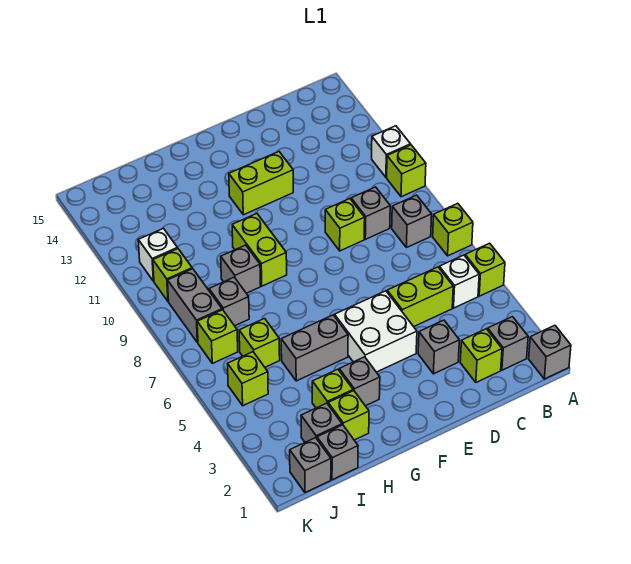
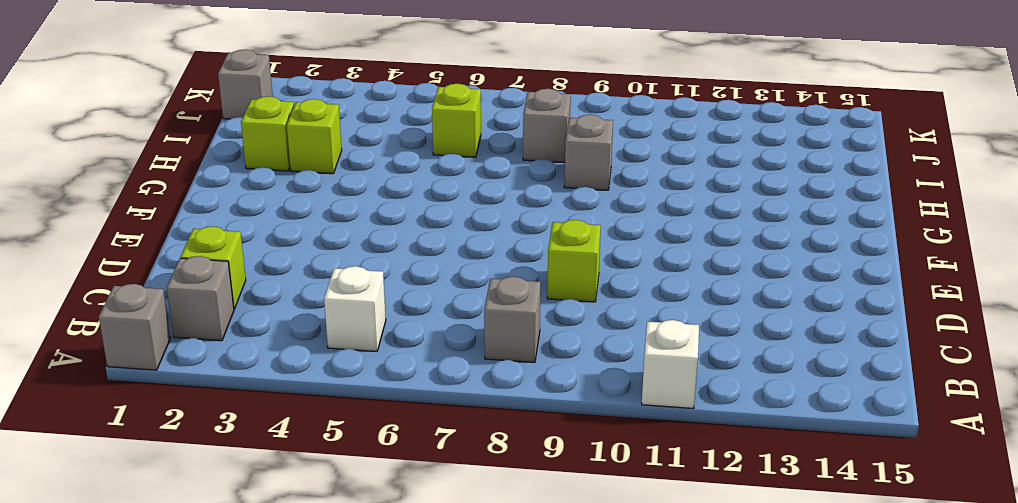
none -> lime brick A5 level 1
none -> lime brick A7 level 1
none -> lime brick A10 level 1
none -> lime brick C5:D5 level 1

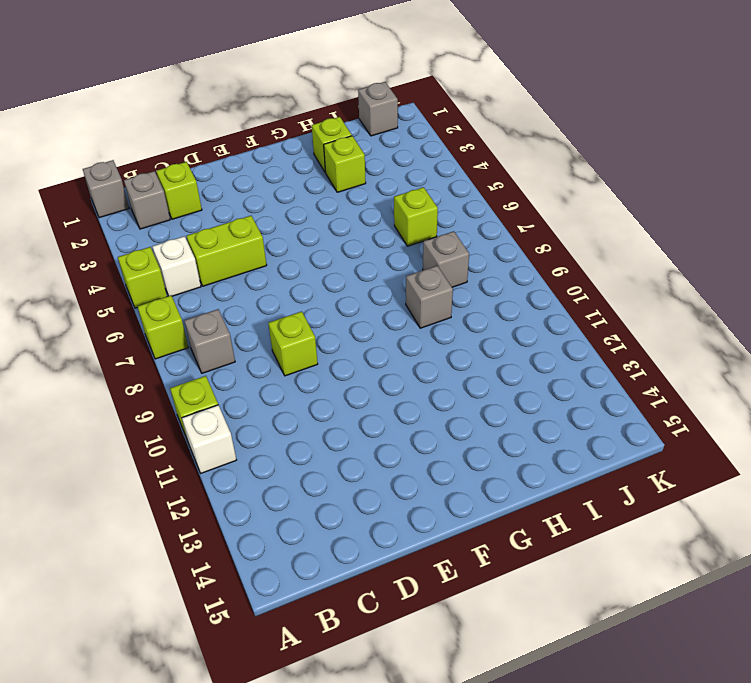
none -> grey brick C9 level 1
none -> grey brick D3 level 1
none -> white brick E4:F5 level 1
none -> lime brick E12:F12 level 1

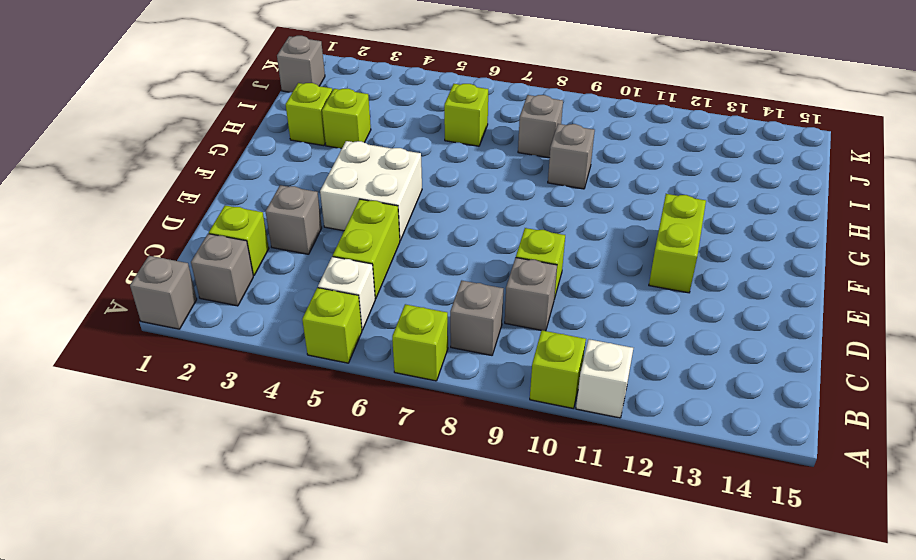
none -> grey brick G3 level 1
none -> grey brick G5:H5 level 1
none -> lime brick G9:G10 level 1
none -> grey brick I1 level 1

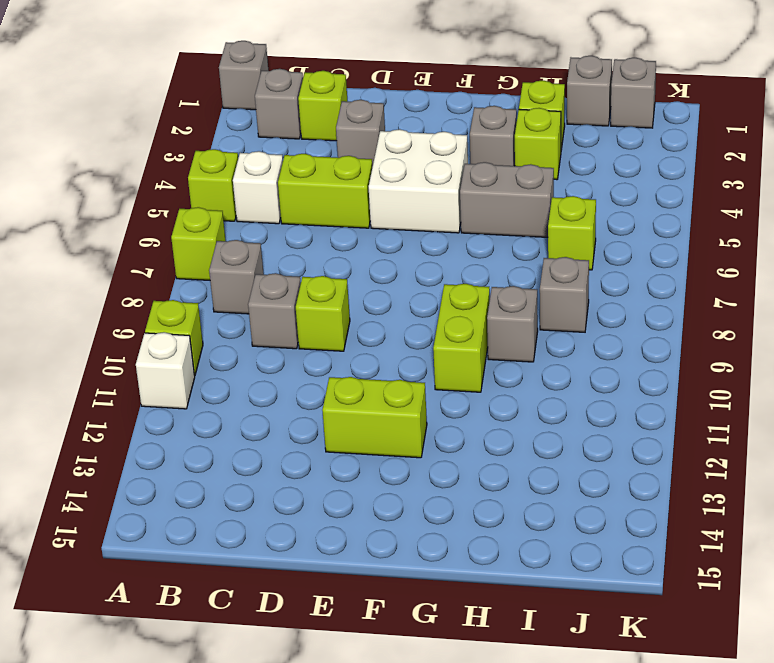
none -> grey brick I2 level 1
none -> lime brick J5 level 1
none -> lime brick J7 level 1
none -> grey brick J8:J9 level 1

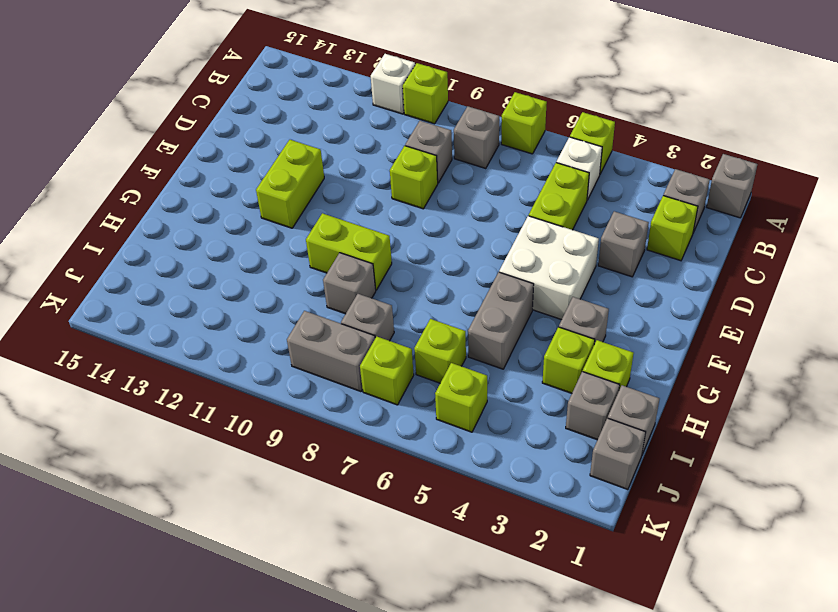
none -> lime brick J10 level 1
none -> white brick J11 level 1

